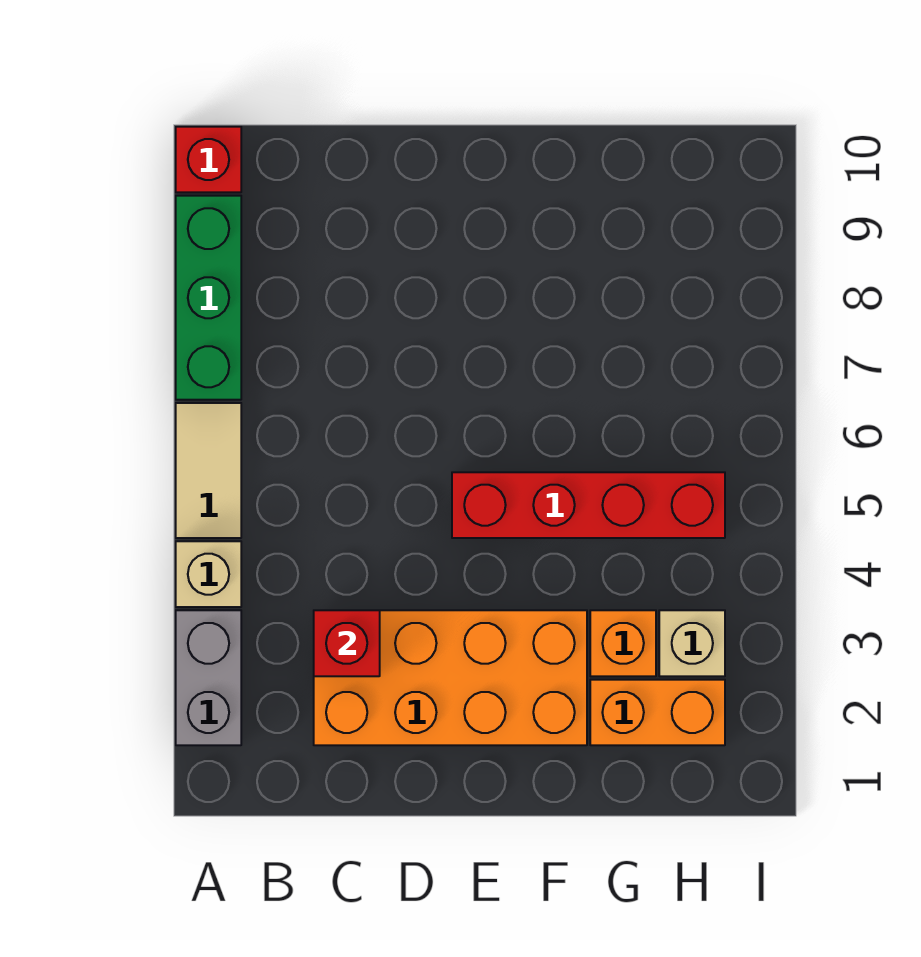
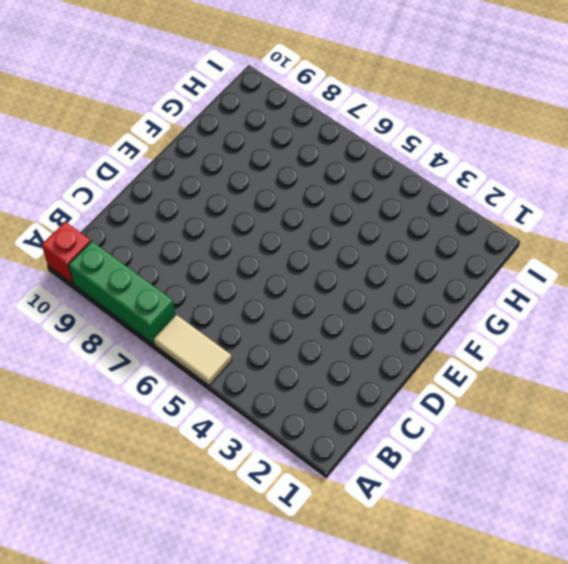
none -> grey brick A2:A3 level 1
none -> tan brick A4 level 1

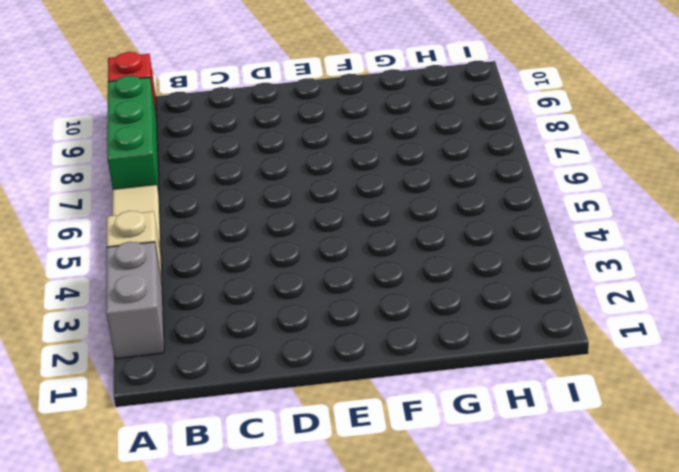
none -> orange brick C2:F3 level 1
none -> red brick E5:H5 level 1

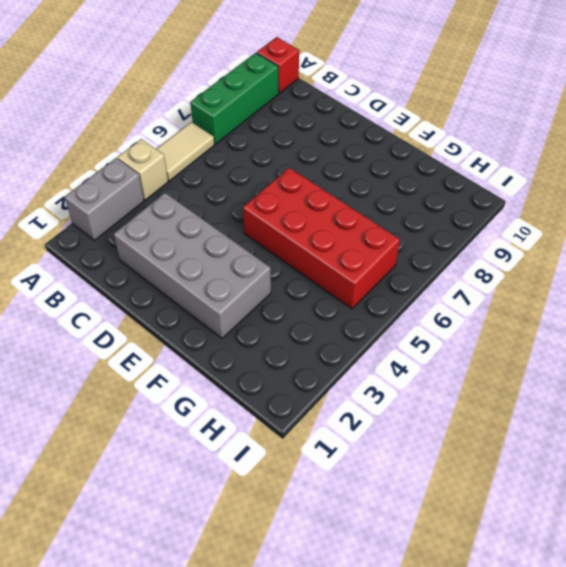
grey brick C2:F3 level 1 -> orange brick C2:F3 level 1
red brick E5:H6 level 1 -> red brick E5:H5 level 1
none -> orange brick G2:H2 level 1
none -> orange brick G3 level 1

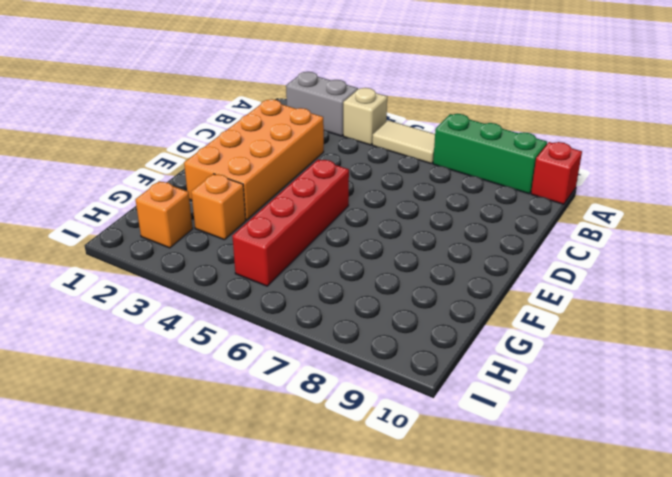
orange brick H2 level 1 -> orange brick G2:H2 level 1
none -> tan brick H3 level 1
none -> red brick C3 level 2

